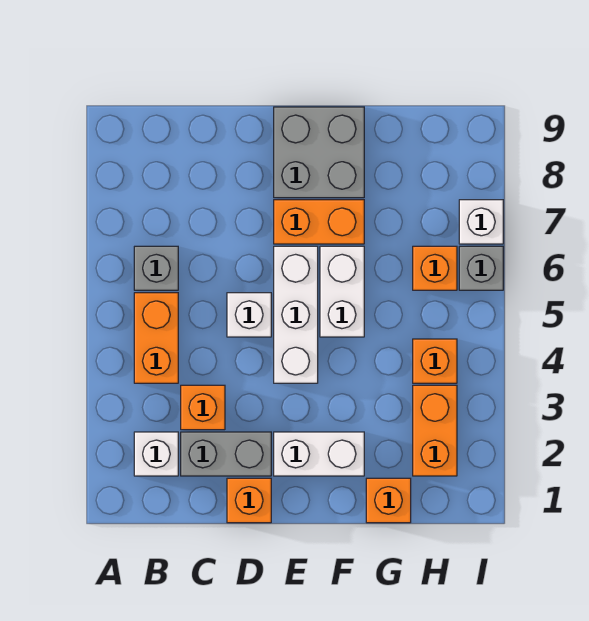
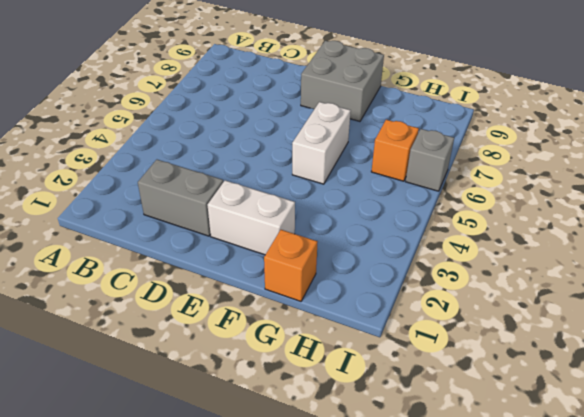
none -> white brick B2 level 1
none -> orange brick B4:B5 level 1
none -> grey brick B6 level 1

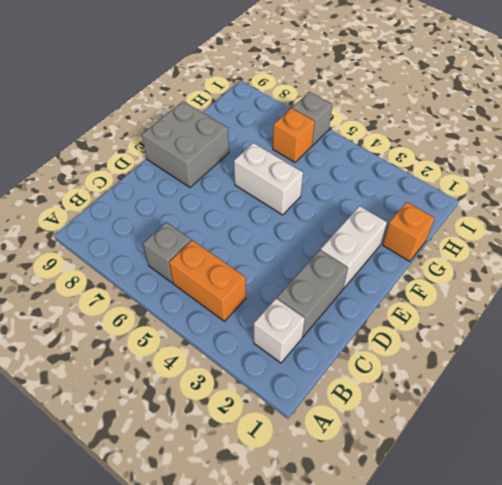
none -> orange brick C3 level 1
none -> orange brick D1 level 1
none -> white brick D5 level 1

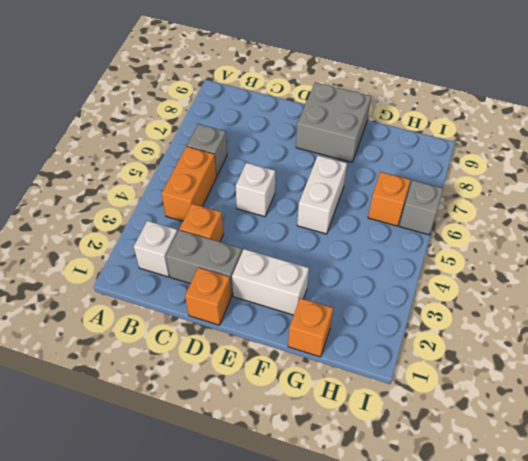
none -> white brick E4:E6 level 1
none -> orange brick E7:F7 level 1
none -> orange brick H2:H3 level 1

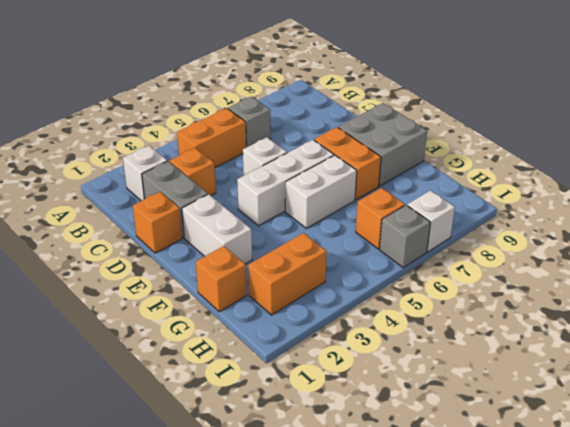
none -> orange brick H4 level 1

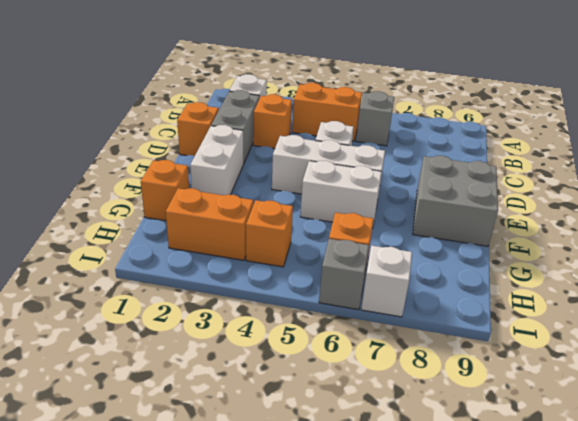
none -> orange brick E7:F7 level 1

